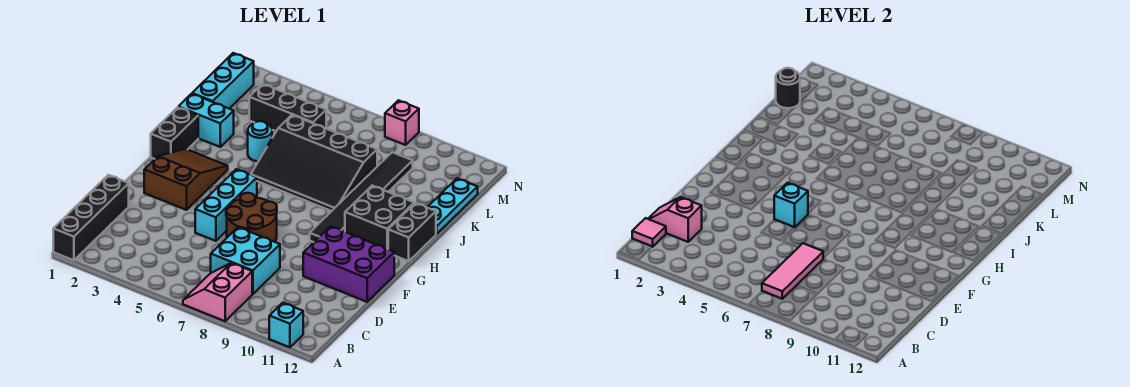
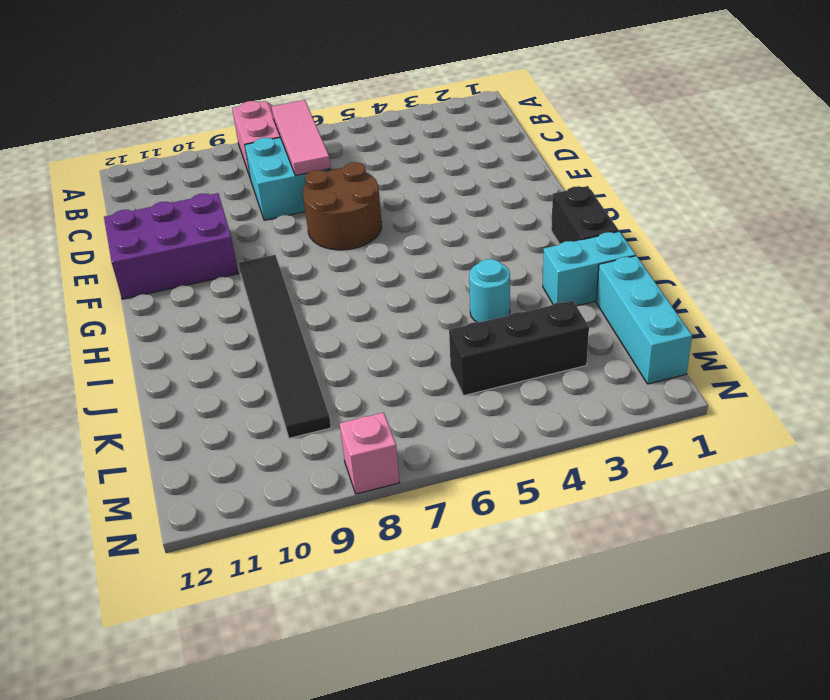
none -> black brick A1:D1 level 1
none -> cyan brick A11 level 1
none -> cyan brick E5:G5 level 1

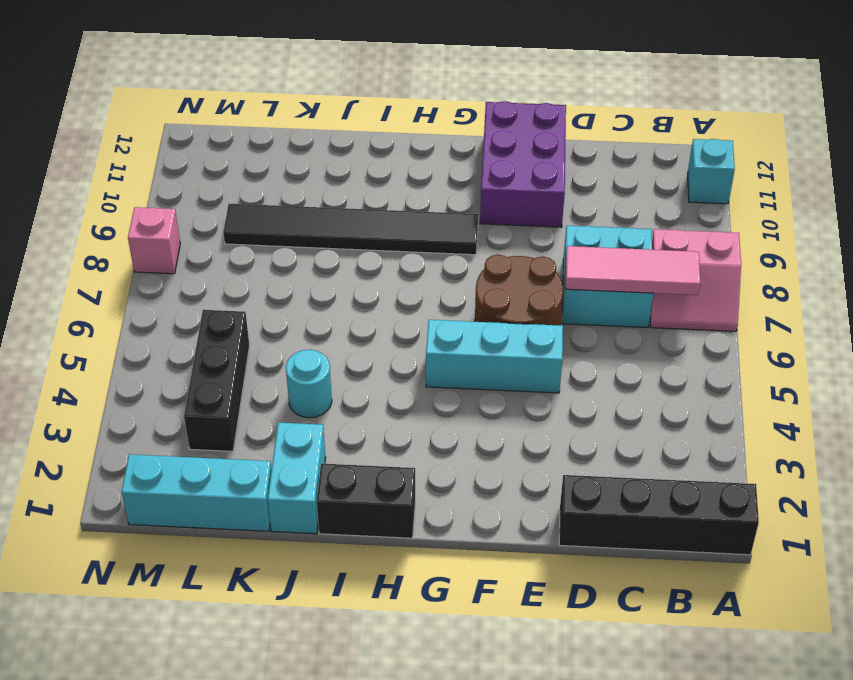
none -> brown slope F2:H3 level 1 top F
none -> black brick H10:I11 level 1
none -> black brick H12:I12 level 1

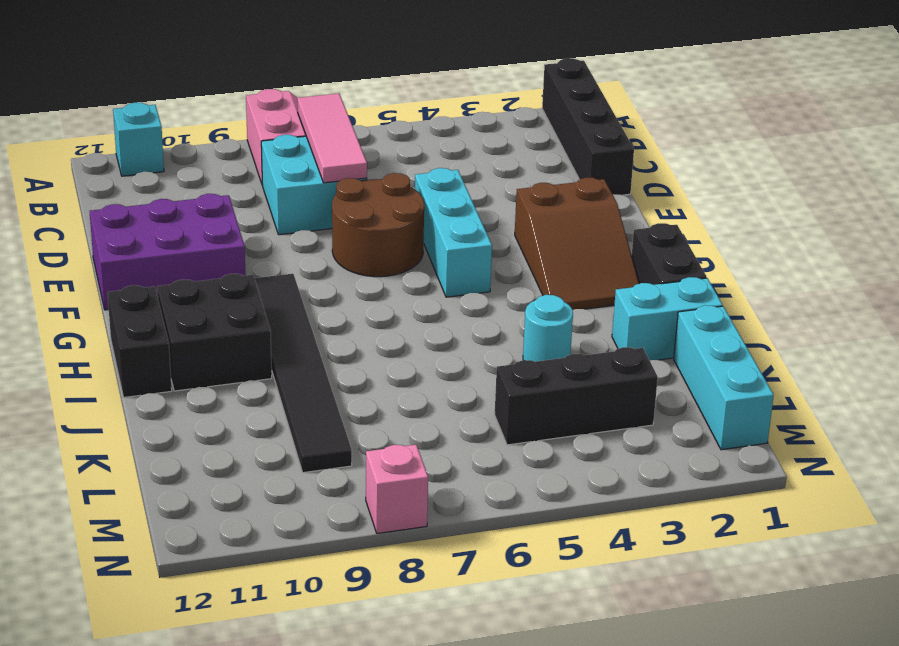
none -> black slope I5:K8 level 1 top K
none -> cyan plate J12:L12 level 1
none -> pink tile B1 level 2

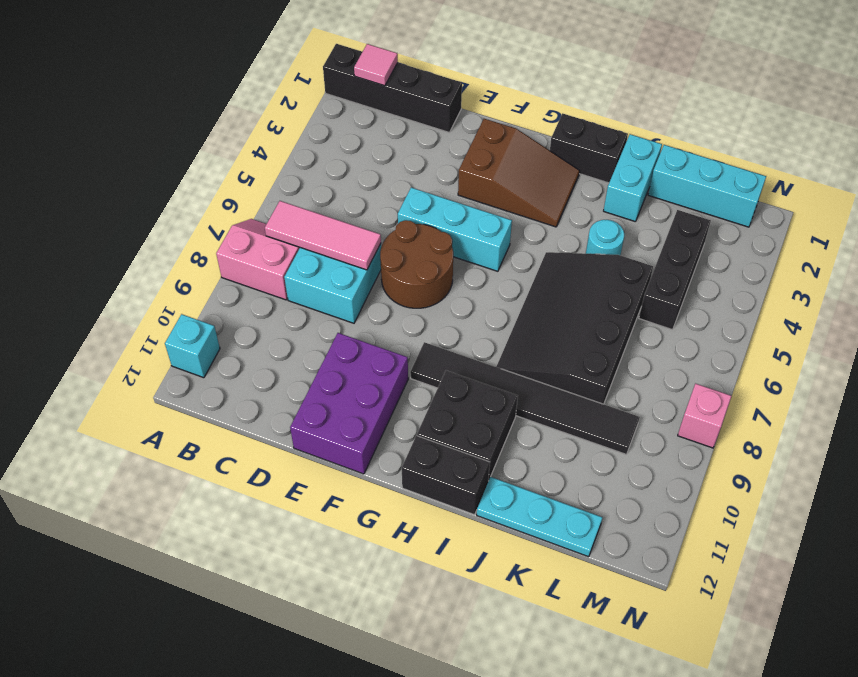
none -> pink slope C1:C2 level 2 top 2
none -> cyan brick F5 level 2
none -> black round brick L1 level 2

